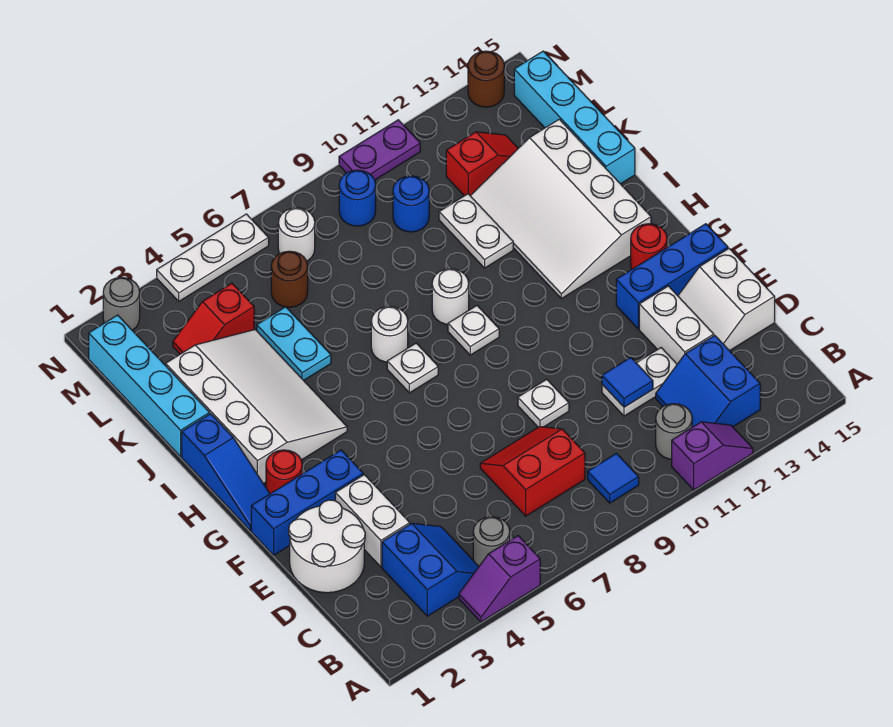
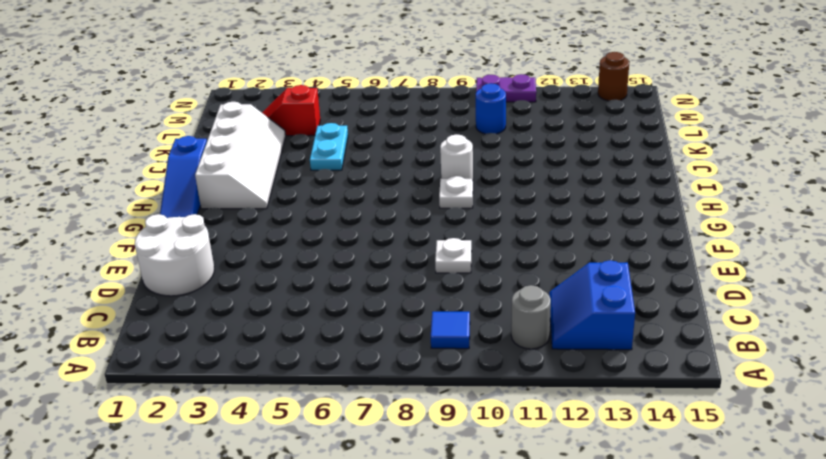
white slope H2:K3 level 1 top 2 -> white slope H2:K4 level 1 top 2
none -> purple slope A4:A5 level 1 top 5
none -> purple slope A11:A12 level 1 top 11
none -> blue slope B3:C4 level 1 top 3
none -> grey round brick B5 level 1

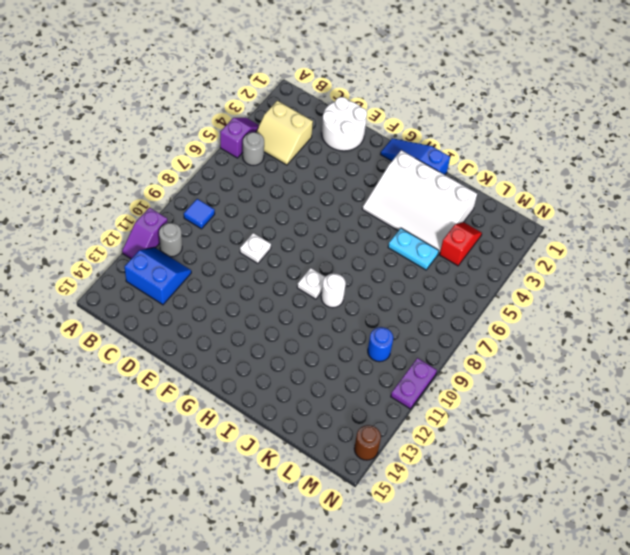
tan slope B3:C4 level 1 top 3 -> blue slope B3:C4 level 1 top 3
none -> red slope C7:D8 level 1 top C
none -> white brick D3:E3 level 1
none -> white plate D11:D12 level 1
none -> white brick D13:E13 level 1

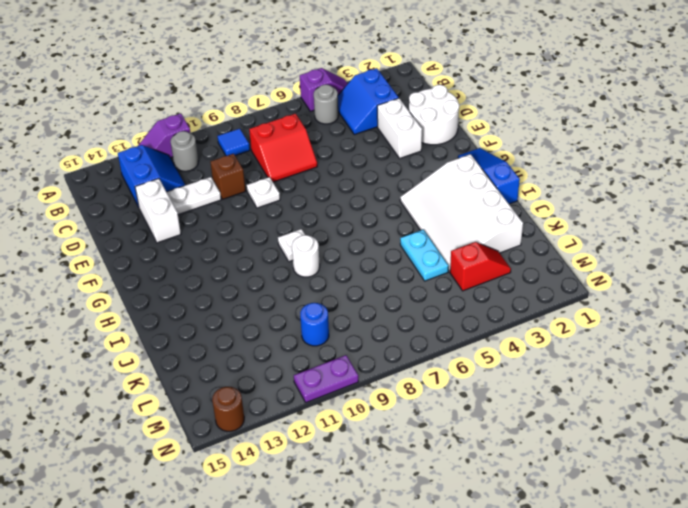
brown brick D10 level 1 -> none
none -> white slope D14:E15 level 1 top 15
none -> blue brick F1:F3 level 1
none -> blue brick F13:F15 level 1
none -> red round brick G2 level 1

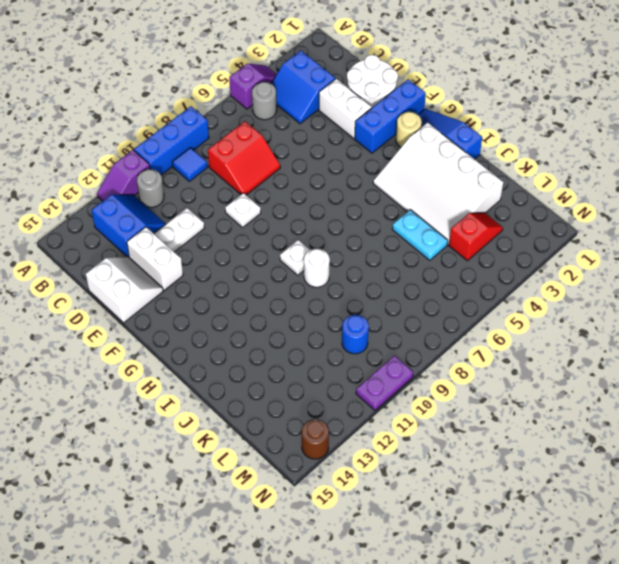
blue brick A8:A10 level 1 -> blue brick F13:F15 level 1
tan round brick G2 level 1 -> red round brick G2 level 1
none -> red round brick G14 level 1
none -> white plate H7 level 1
none -> white slope H12:K14 level 1 top 14
none -> white round brick I7 level 1

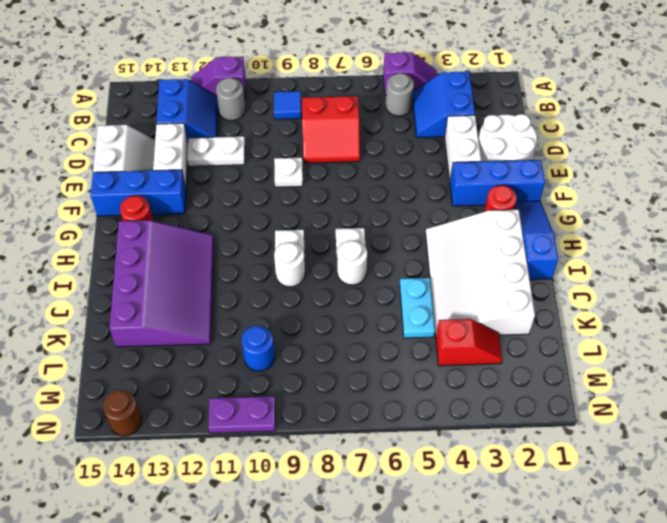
purple slope H12:K14 level 1 top 14 -> white slope H12:K14 level 1 top 14
none -> cyan brick J1:M1 level 1
none -> white plate J11:K11 level 1
none -> cyan brick J15:M15 level 1
none -> brown round brick L6 level 1

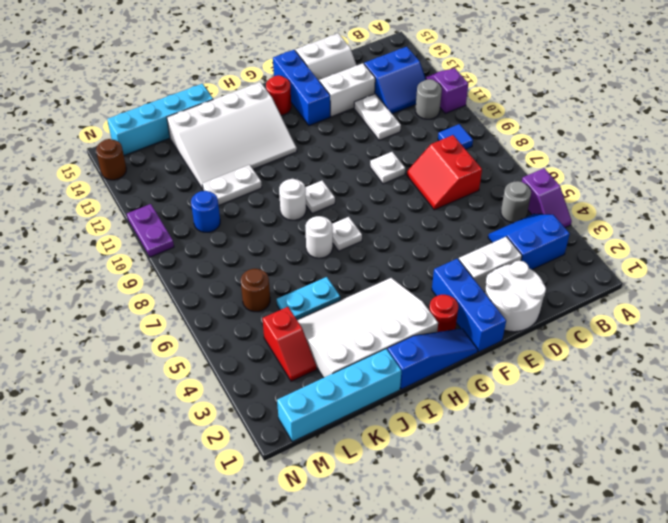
none -> red slope L12:L13 level 1 top 12
none -> white round brick M7 level 1
none -> blue round brick M9 level 1
none -> grey round brick N2 level 1

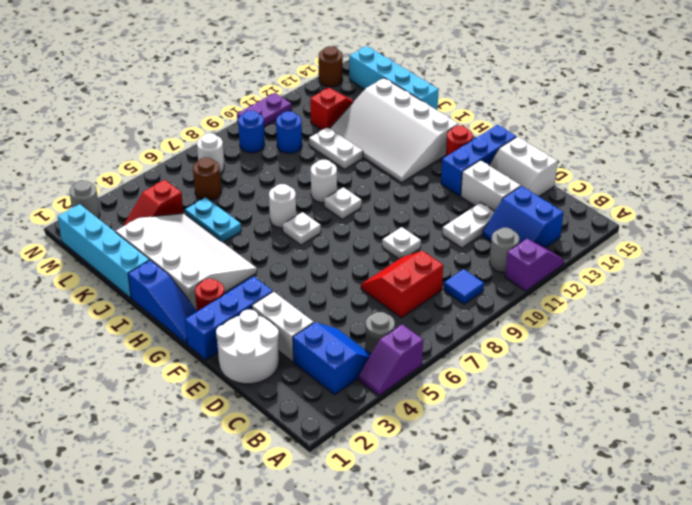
none -> white plate N4:N6 level 1
none -> blue tile D11 level 2

